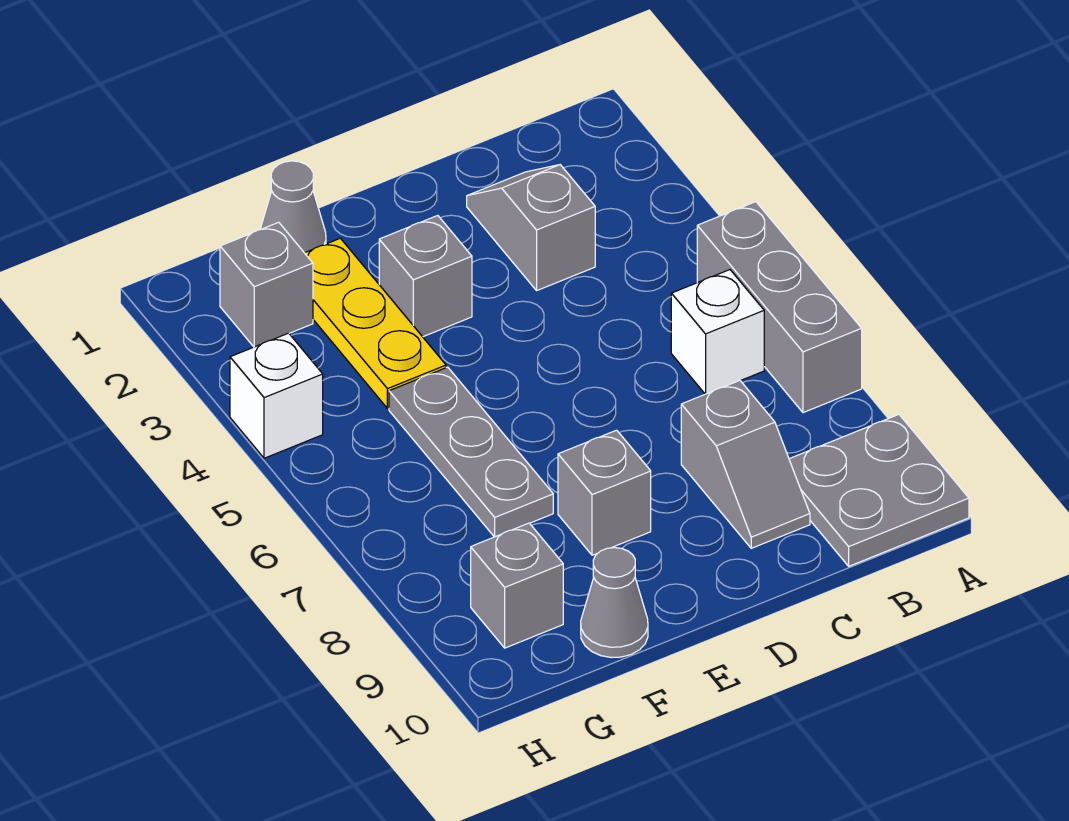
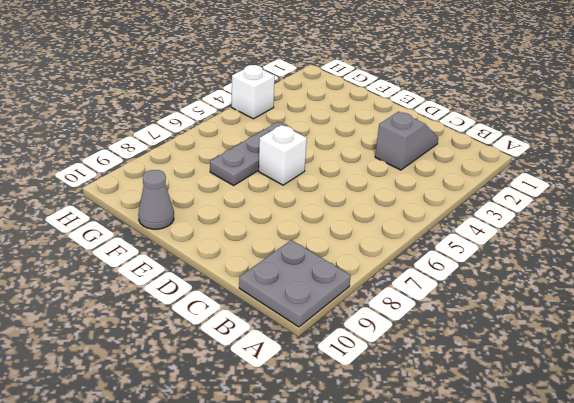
white brick E6 level 1 -> white brick B6 level 1
none -> grey brick A5:A7 level 1
none -> grey slope C8:C9 level 1 top 8
none -> grey brick E3 level 1

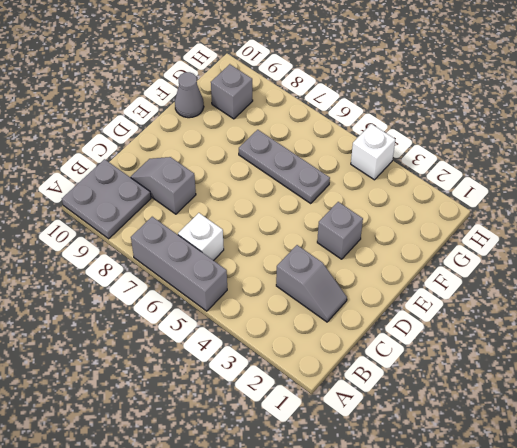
none -> grey brick E8 level 1
none -> grey cone F1 level 1
none -> yellow plate F2:F4 level 1

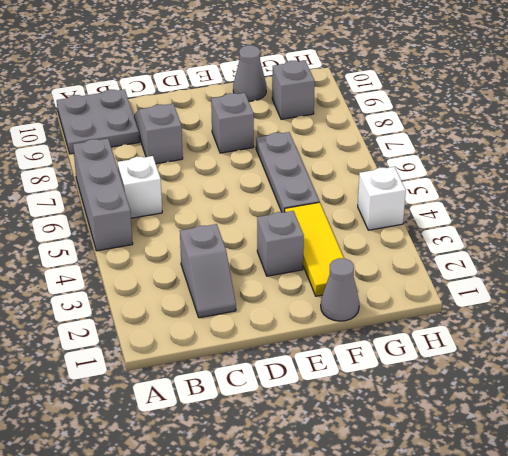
yellow tile F2:F4 level 1 -> yellow plate F2:F4 level 1
none -> grey brick G2 level 1

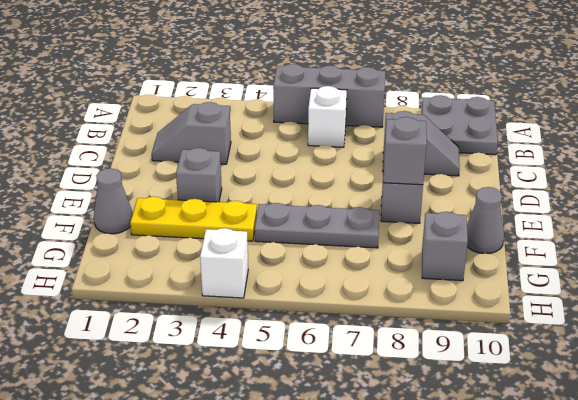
grey brick E8 level 2 -> grey brick G2 level 1

